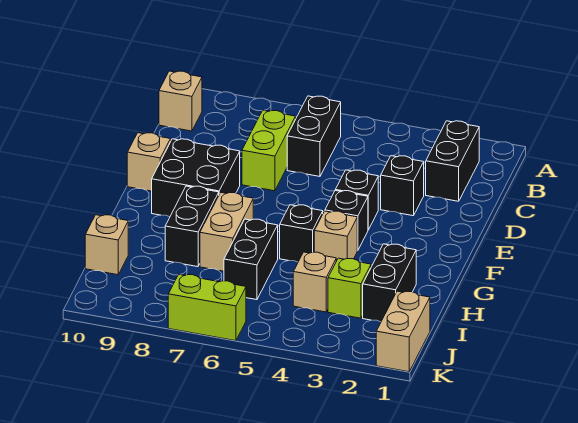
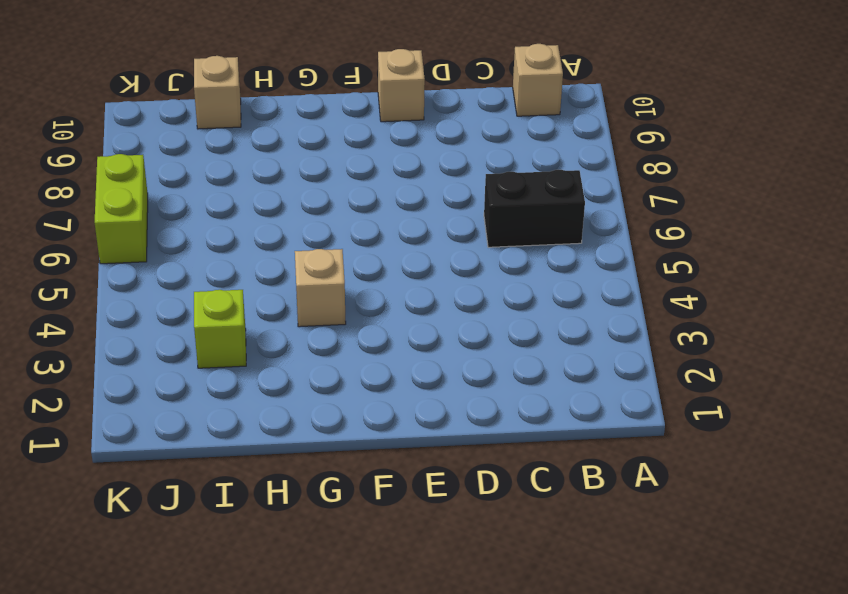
none -> black brick B2:C2 level 1
none -> lime brick C7:D7 level 1
none -> black brick D3 level 1

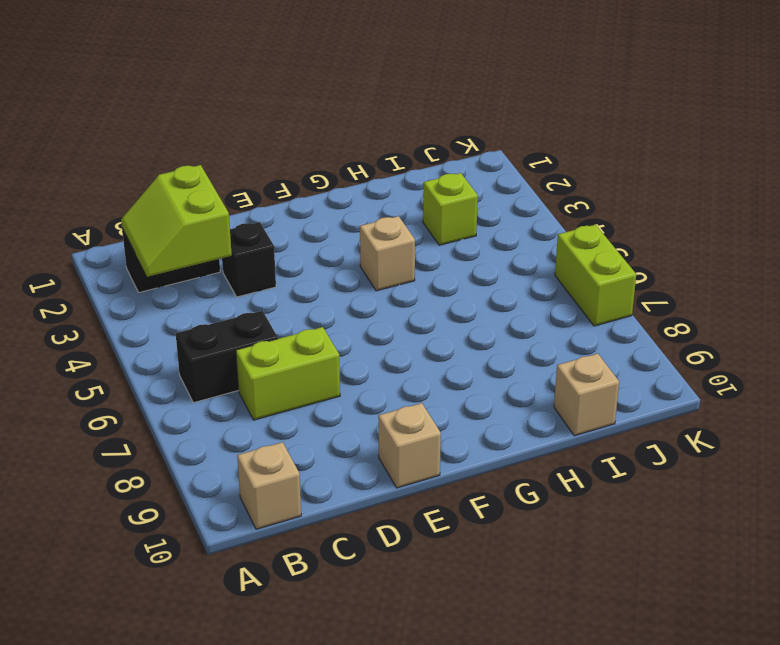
lime slope B2:C3 level 2 top C -> none
none -> black brick E4 level 1
none -> black brick E8:F9 level 1
none -> black brick F4 level 1

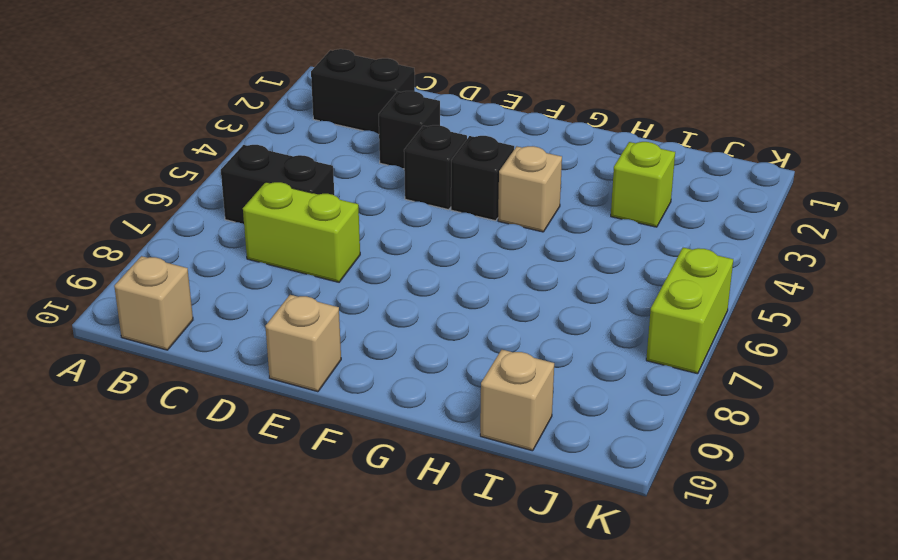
none -> black brick E8:F9 level 1
none -> black brick G5 level 1
none -> tan brick G7:H7 level 1

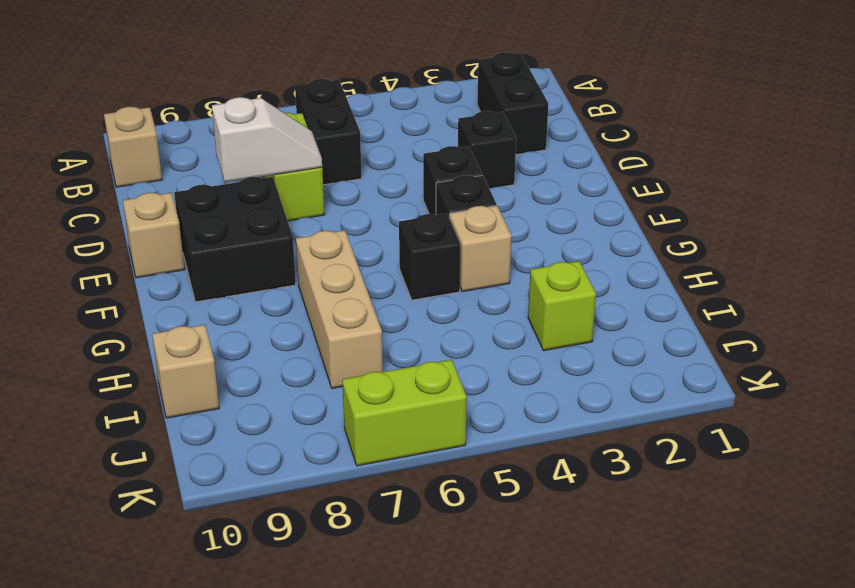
white slope D7:D8 level 2 top 8 -> none
tan brick G7:I7 level 1 -> tan brick G7:H7 level 1
none -> black brick G8:H8 level 1
none -> black brick H2:I2 level 1
none -> black brick H6:I6 level 1

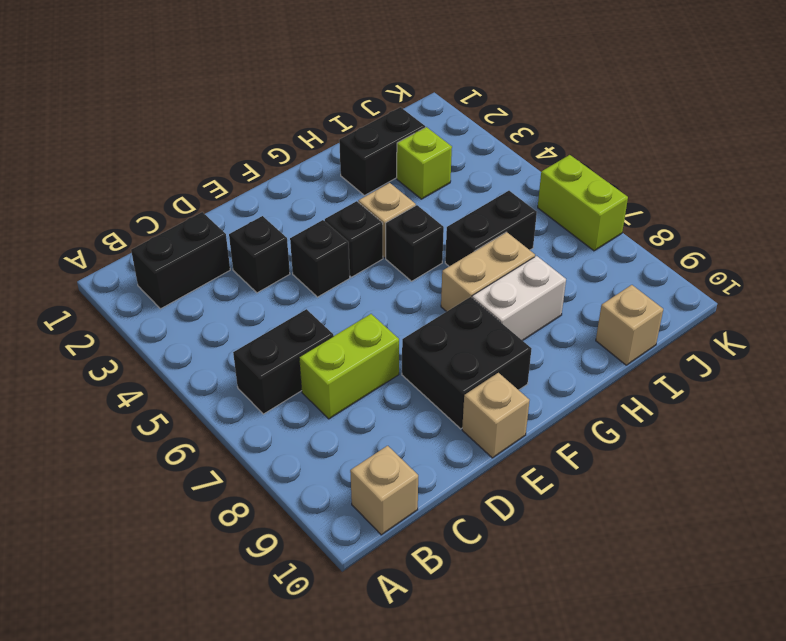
white brick G8:H8 level 1 -> black brick G8:H8 level 1
none -> tan brick I4 level 1
none -> tan brick J1:K1 level 1

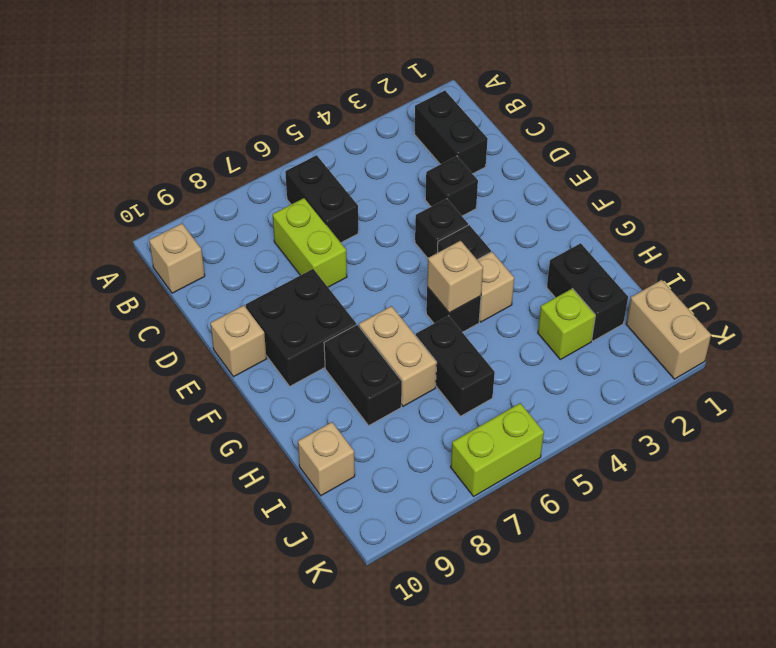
tan brick G5 level 2 -> tan brick I4 level 1

